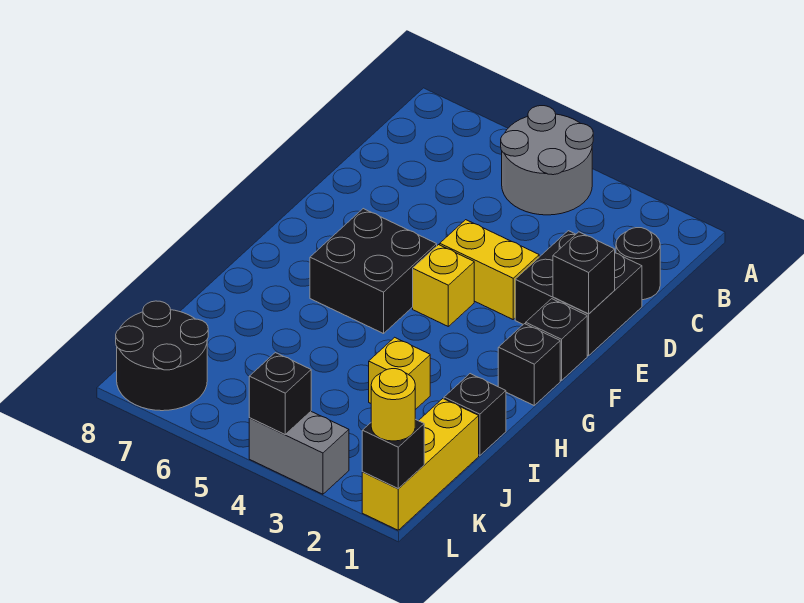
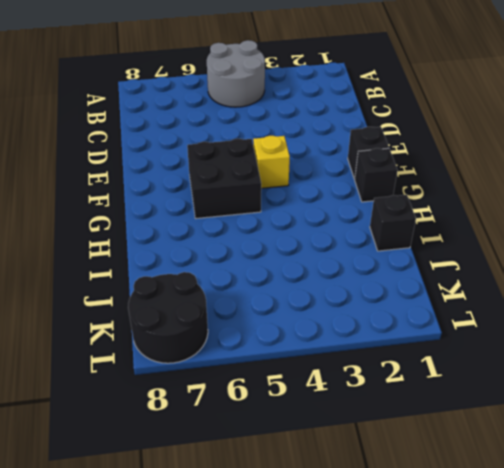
none -> black round brick C1 level 1
none -> black brick D1:E2 level 1
none -> yellow brick E3:E4 level 1

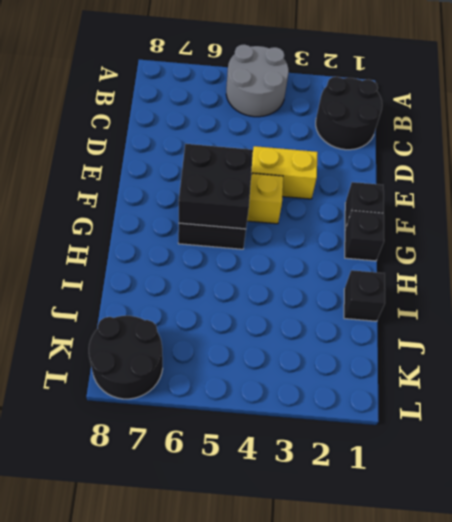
black round brick B1:C2 level 1 -> black round brick C1 level 1
black brick F5:G6 level 2 -> black brick D1:E2 level 1
none -> yellow brick I3 level 1
none -> yellow brick J1:L1 level 1
none -> grey brick L3:L4 level 1

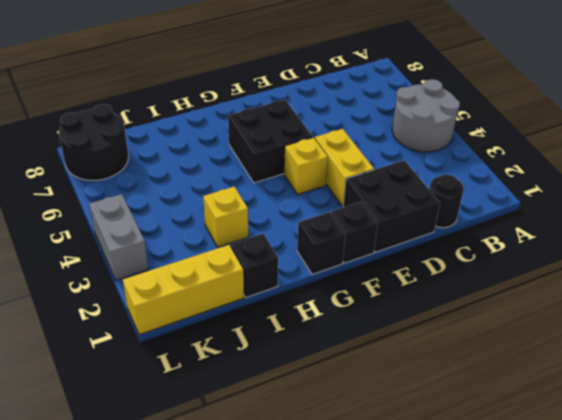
none -> black brick E1 level 2
none -> black brick L1 level 2
none -> black brick L4 level 2

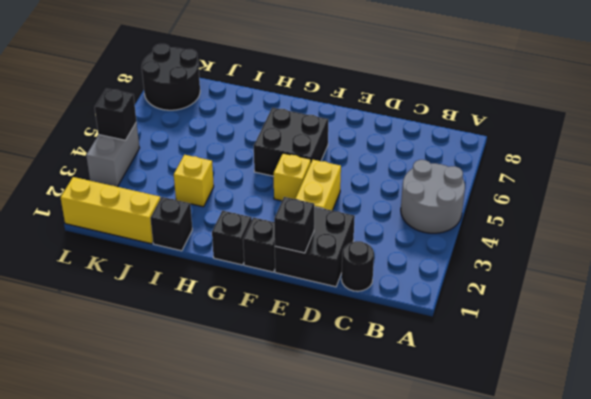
none -> black brick L1 level 2
none -> yellow round brick L1 level 3

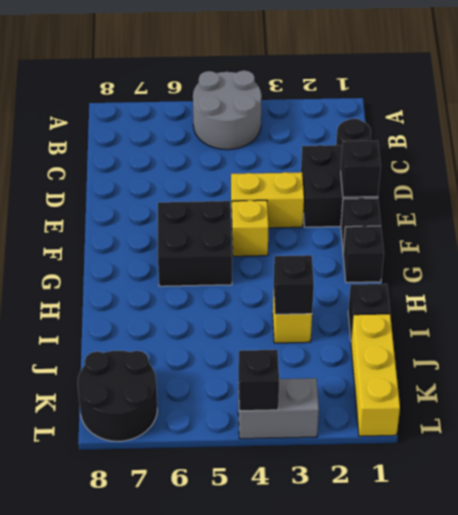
black brick I3 level 2 -> black brick L1 level 2
none -> yellow round brick L1 level 3

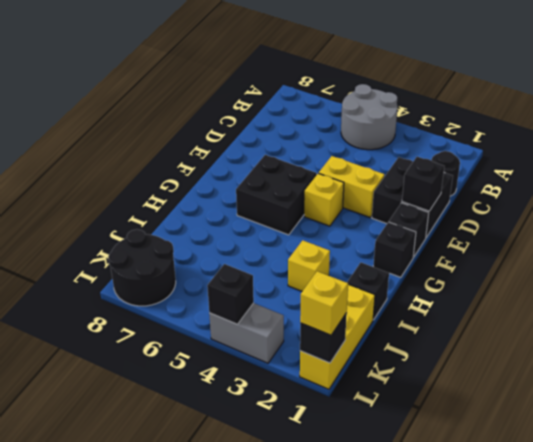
yellow brick L1 level 3 -> yellow round brick L1 level 3

